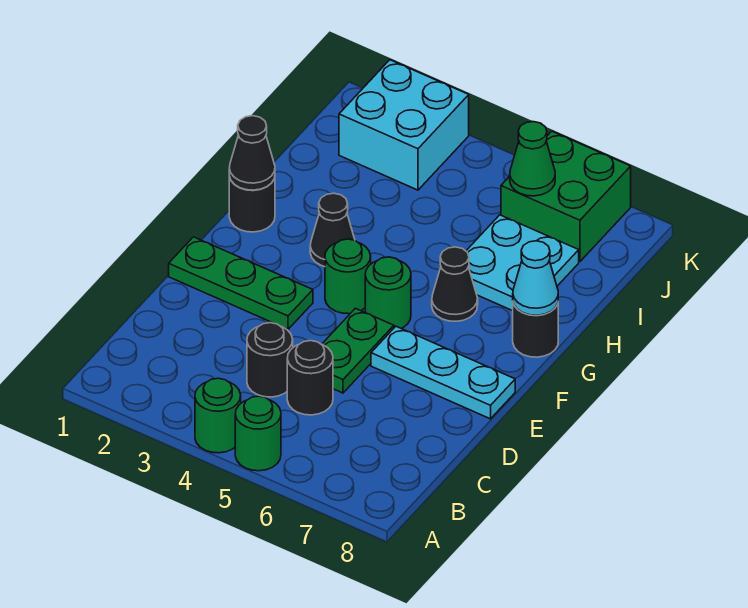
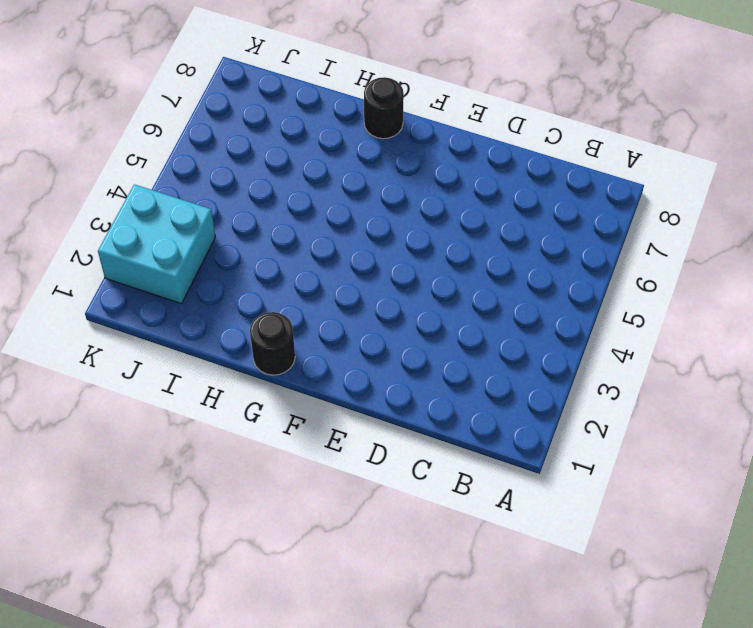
none -> green round brick A4 level 1
none -> green round brick A5 level 1
none -> black round brick C4 level 1

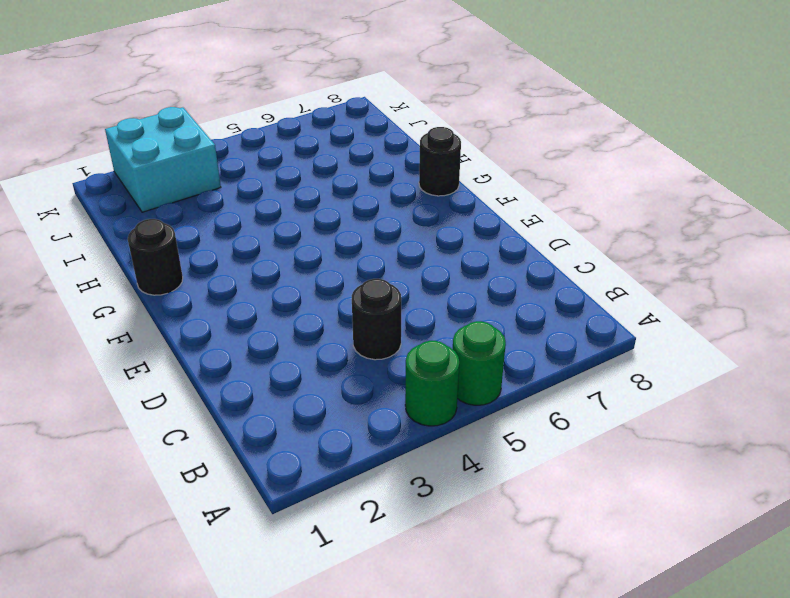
none -> black round brick C5 level 1
none -> green plate D5:E5 level 1
none -> green plate E1:E3 level 1

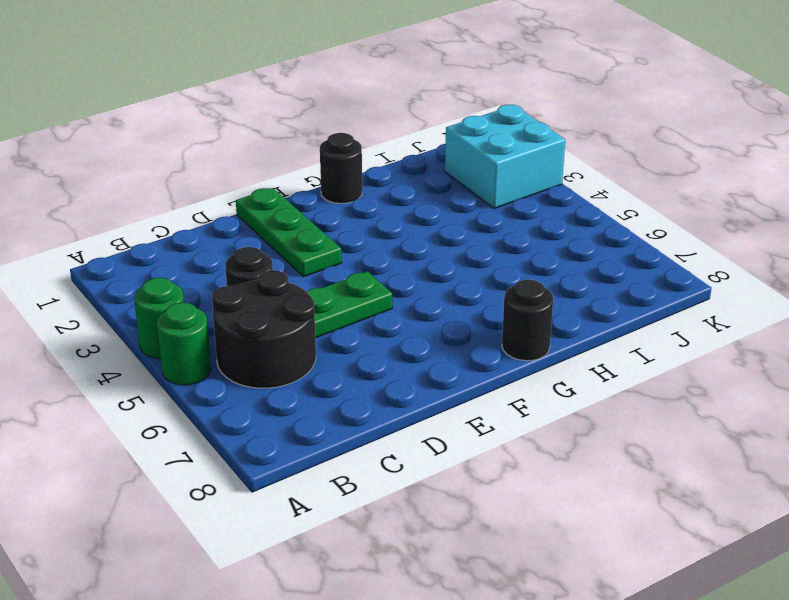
black round brick B5:C6 level 1 -> black round brick C5 level 1
none -> cyan plate E6:E8 level 1
none -> green round brick F4 level 1
none -> green round brick F5 level 1

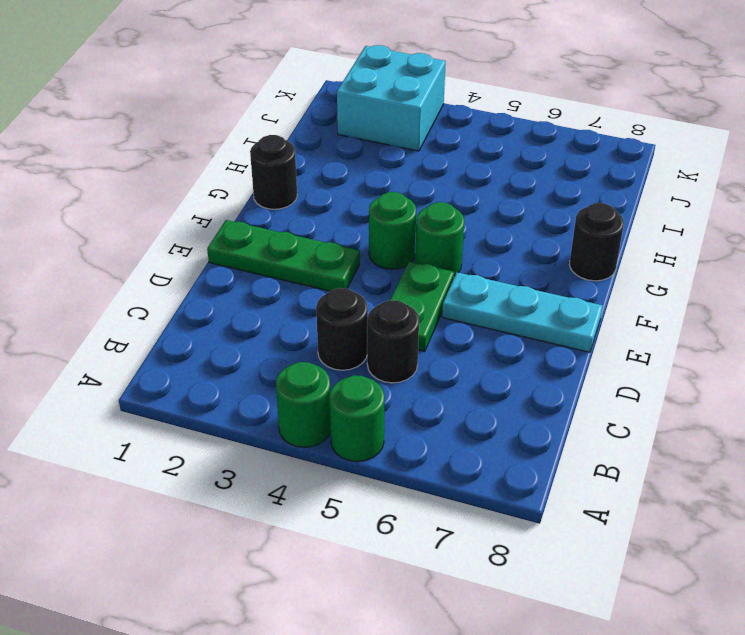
none -> black cone G3 level 1
none -> black cone G6 level 1
none -> cyan plate H6:I7 level 1

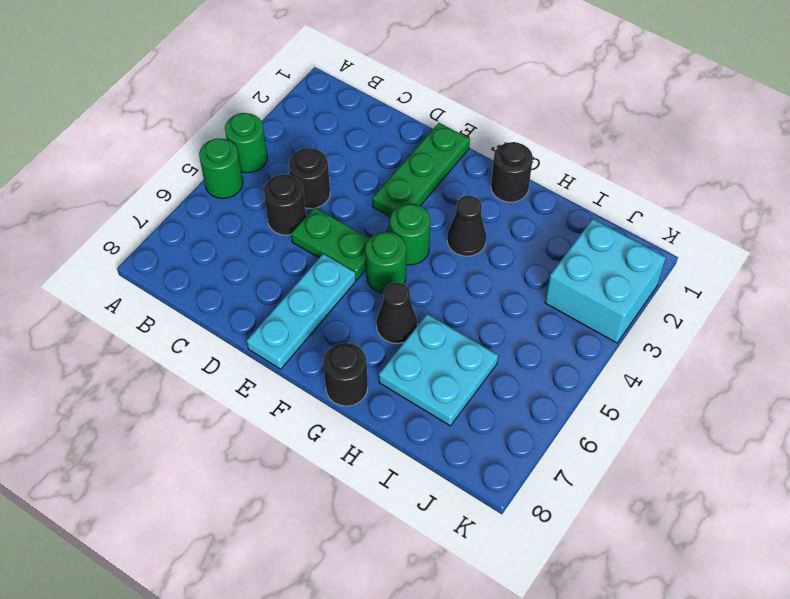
none -> green brick J6:K7 level 1
none -> black cone G1 level 2
none -> cyan cone G8 level 2

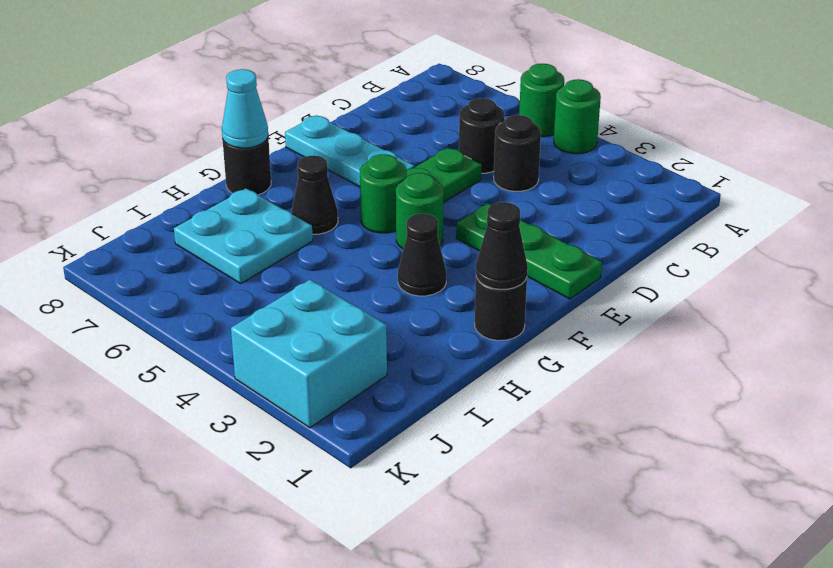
none -> green brick J6:K7 level 1
none -> green cone J6 level 2

